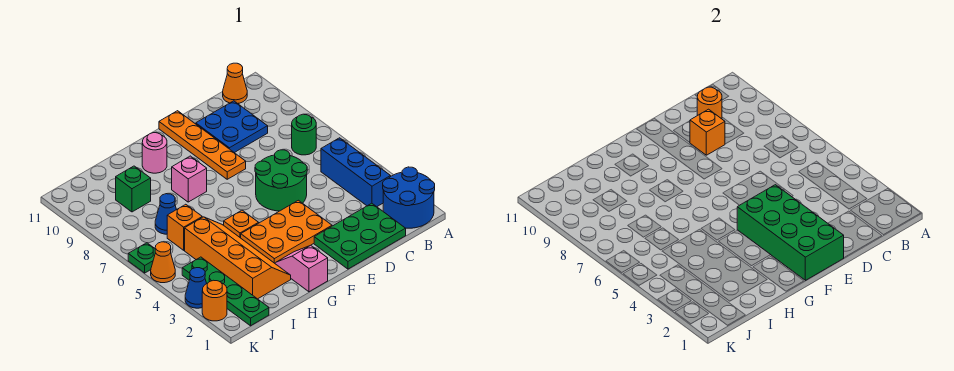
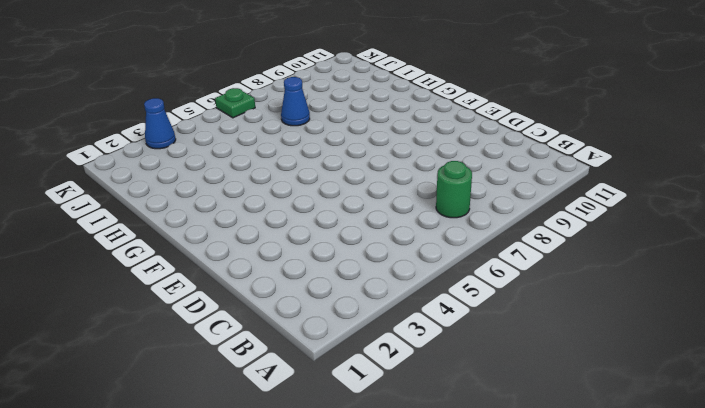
none -> blue round brick A1:B2 level 1
none -> blue brick B3:B5 level 1
none -> orange cone B11 level 1

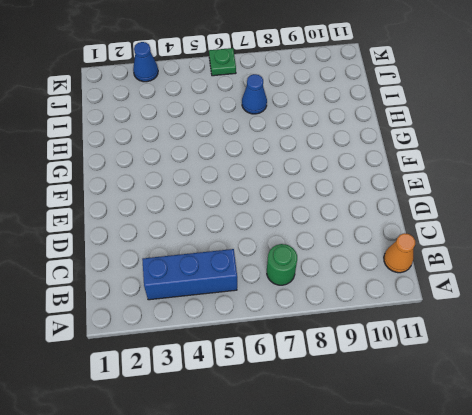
none -> blue round brick A1:B2 level 1
none -> green plate C1:E2 level 1
none -> blue plate C9:D10 level 1

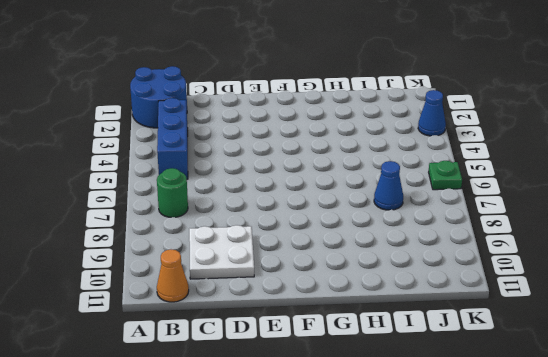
white plate C9:D10 level 1 -> blue plate C9:D10 level 1
none -> green plate C1:E2 level 1
none -> green round brick D5:E6 level 1
none -> orange plate E3:G4 level 1

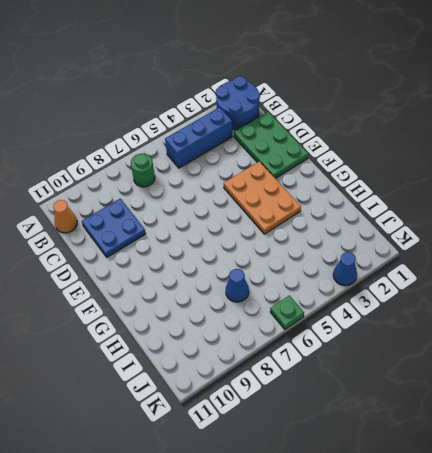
none -> green round brick D5:E6 level 1
none -> orange plate E8:E11 level 1
none -> pink slope G1:G2 level 1 top 1

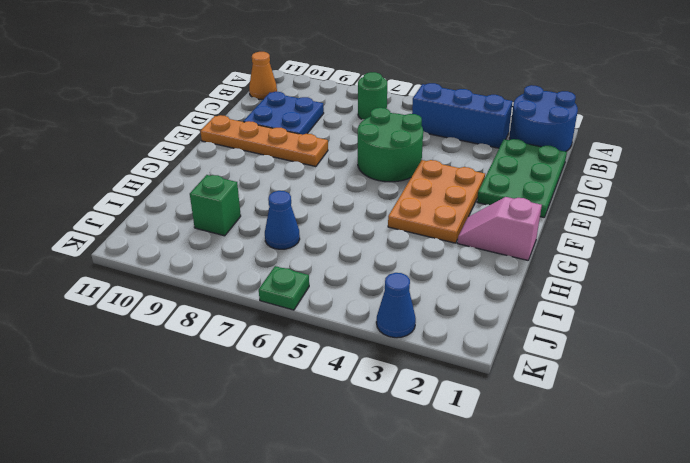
none -> orange plate G5 level 1
none -> pink brick G8 level 1
none -> pink round brick G10 level 1

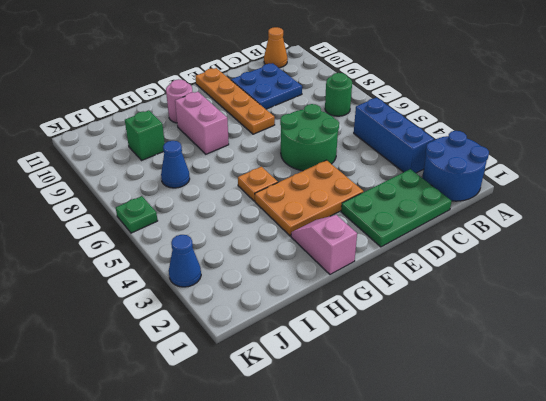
pink brick G8:G9 level 1 -> pink brick G8 level 1
none -> orange slope H2:I5 level 1 top I
none -> orange brick I6 level 1
none -> green plate J1:J4 level 1

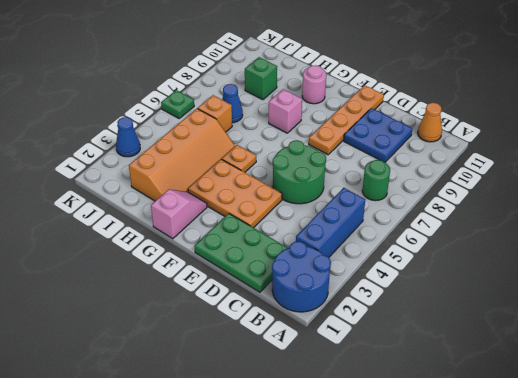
none -> green plate J1:J4 level 1
none -> orange round brick K2 level 1
none -> orange cone K5 level 1

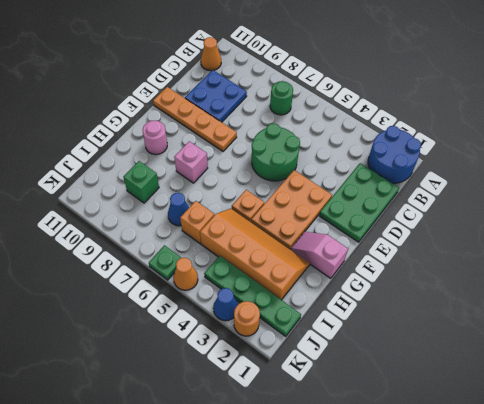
none -> blue brick B3:B5 level 1
none -> orange round brick C10 level 2
none -> orange brick D9 level 2

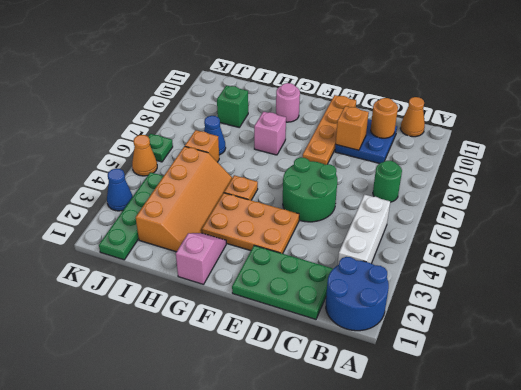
white brick B3:B5 level 1 -> blue brick B3:B5 level 1
none -> orange round brick K2 level 1
none -> green brick E1:F4 level 2

